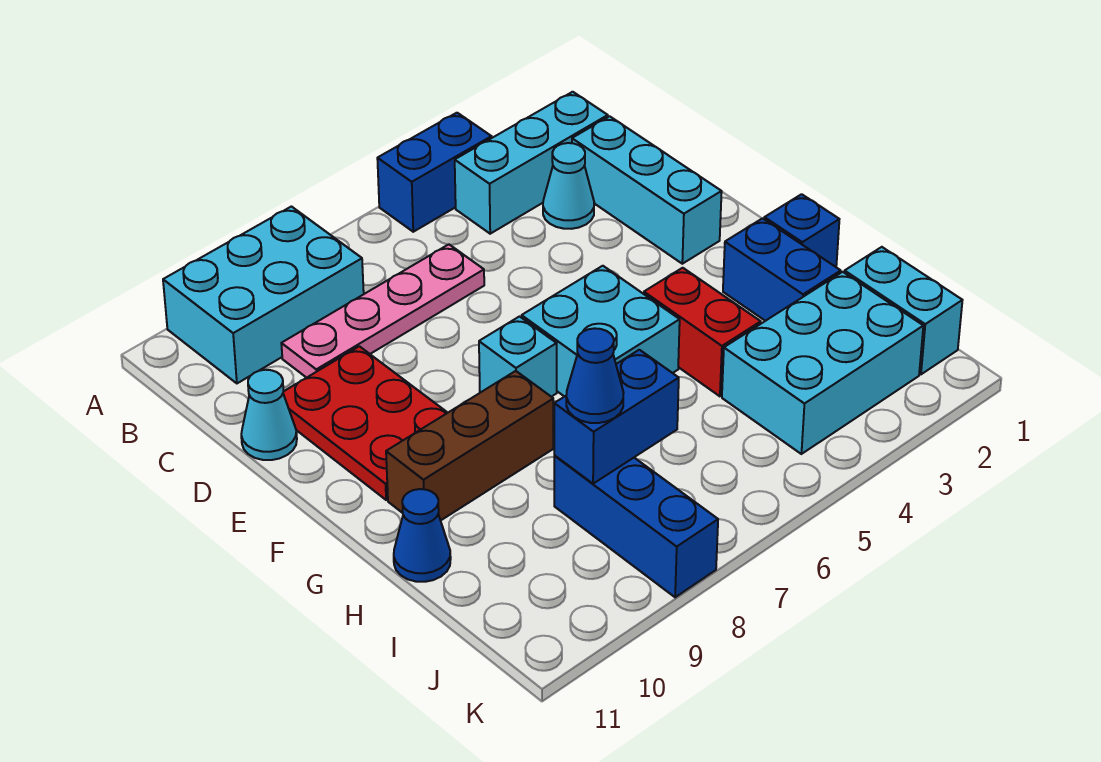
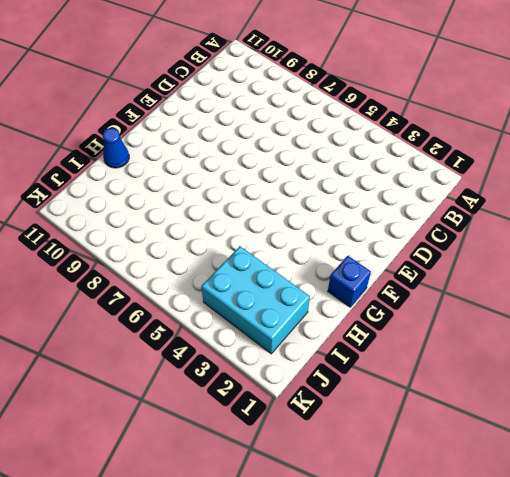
none -> blue brick A4:A5 level 1
none -> cyan brick A8:B10 level 1
none -> cyan brick B2:B4 level 1

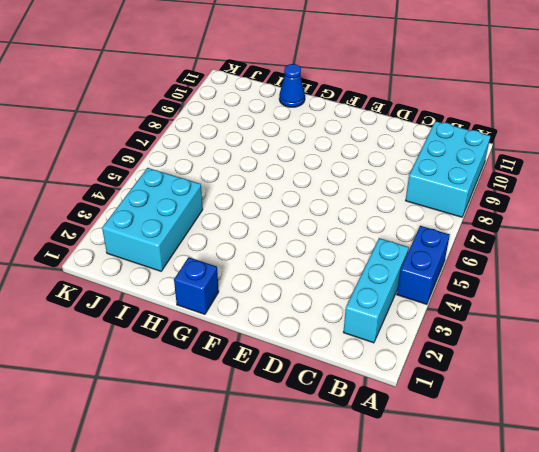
none -> cyan brick C2:E2 level 1
none -> cyan cone C3 level 1
none -> pink plate C6:C9 level 1

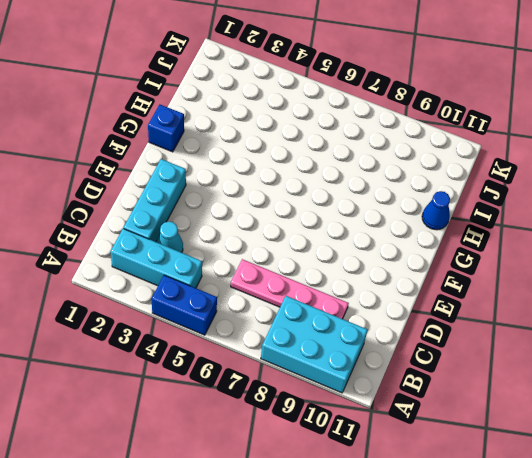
none -> red plate D9:F10 level 1
none -> cyan cone D11 level 1
none -> cyan brick F5:G6 level 1

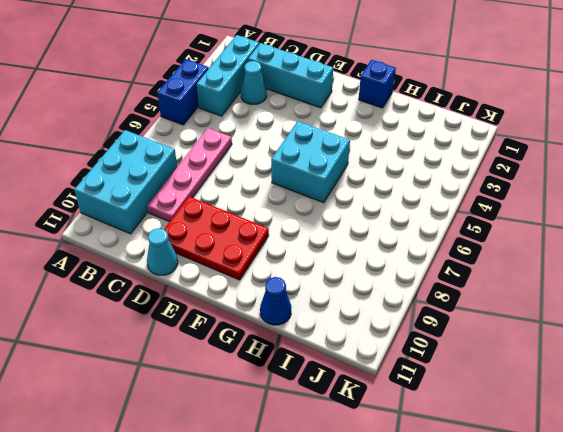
none -> cyan brick F7 level 1
none -> blue brick G2:H2 level 1
none -> red brick G4:H4 level 1

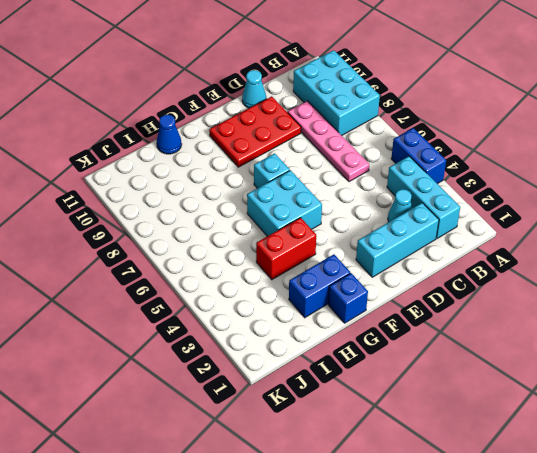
none -> brown brick G8:G10 level 1
none -> cyan brick I1:J1 level 1
none -> cyan brick I2:J4 level 1

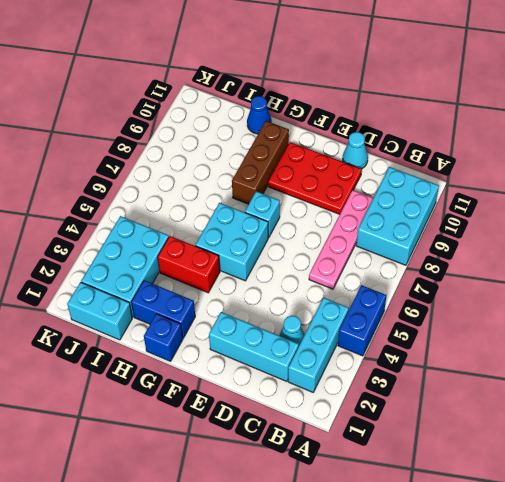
none -> blue brick I8:K8 level 1
none -> blue brick I7:I8 level 2
none -> blue cone I8 level 3

